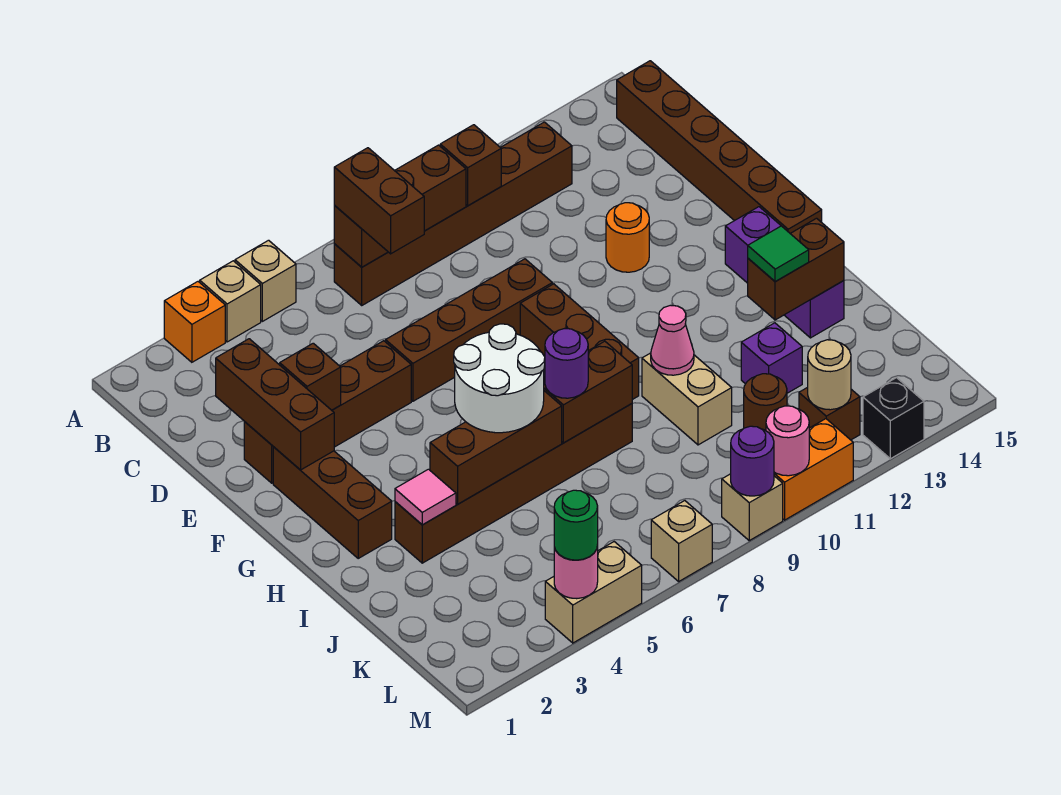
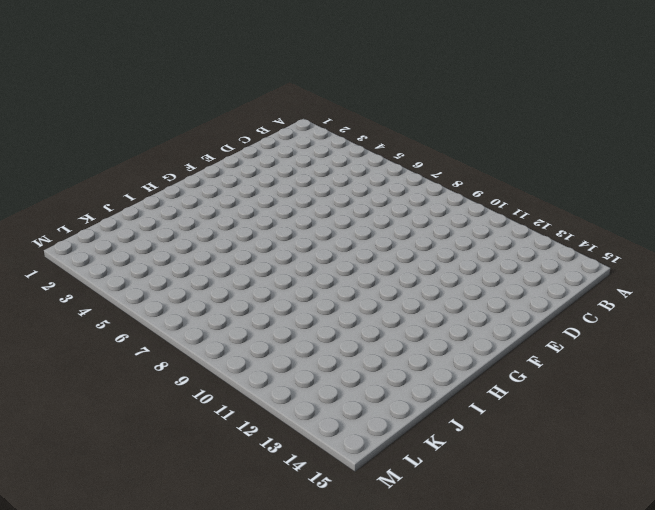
none -> orange brick A3 level 1
none -> tan brick A4 level 1
none -> tan brick A5 level 1
none -> brown brick B7:B12 level 1

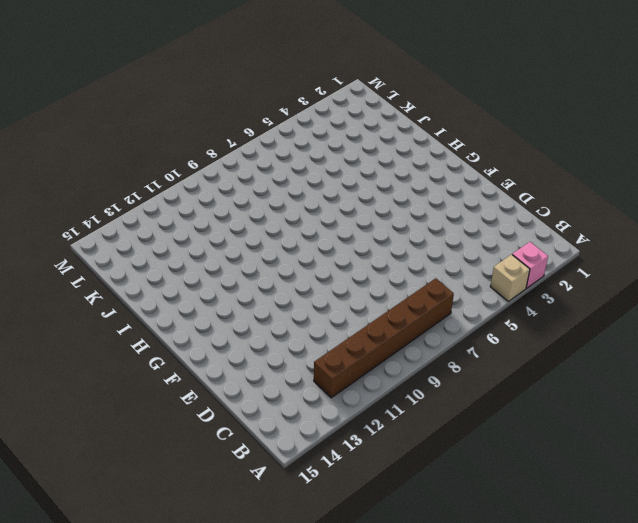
pink brick A3 level 1 -> orange brick A3 level 1
none -> tan brick A5 level 1
none -> brown brick B15:G15 level 1
none -> brown brick E2:E5 level 1
none -> brown brick E6:E9 level 1

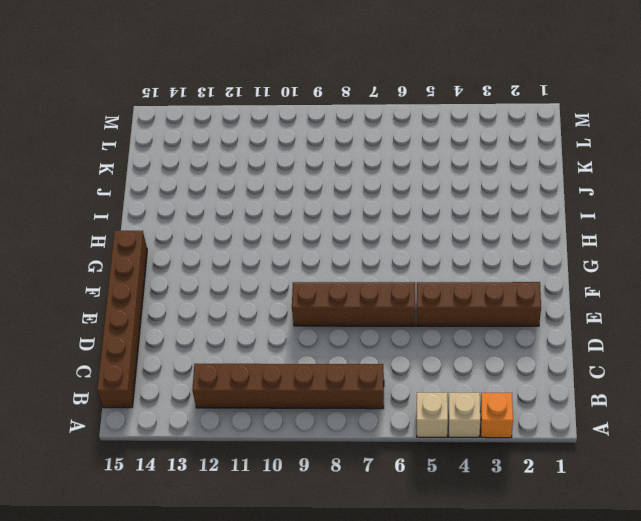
none -> orange round brick E12 level 1
none -> brown brick F2:H2 level 1
none -> brown brick F9:H9 level 1
none -> purple brick G14:I14 level 1

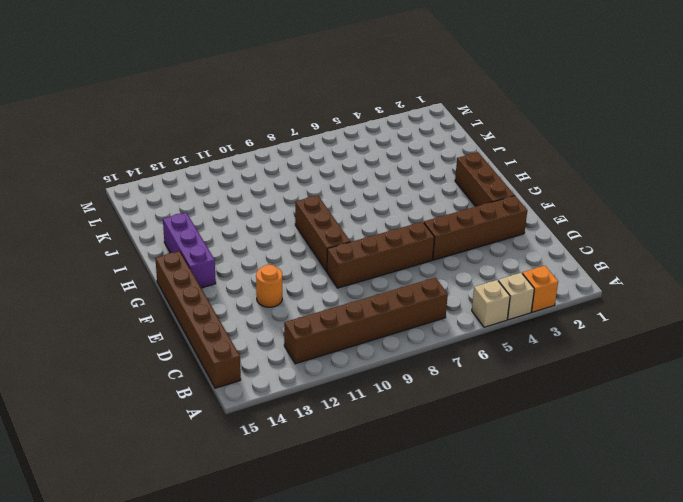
none -> brown brick I3:I8 level 1
none -> tan brick I10:J10 level 1
none -> purple brick J12 level 1
none -> brown round brick K11 level 1

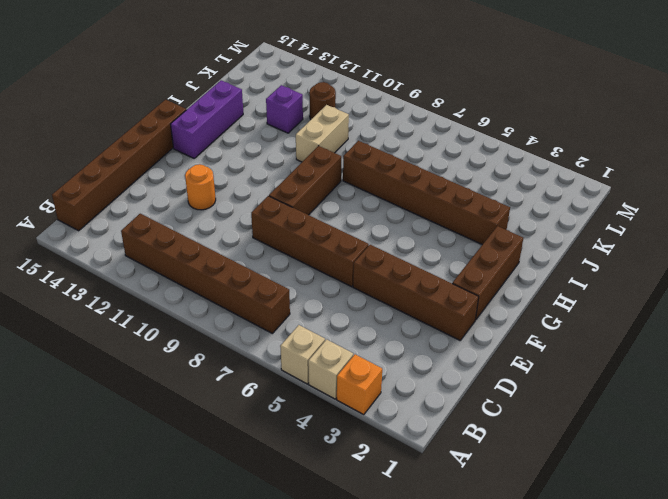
none -> brown brick L12 level 1
none -> tan brick M4:M5 level 1
none -> tan brick M7 level 1
none -> tan brick M9 level 1

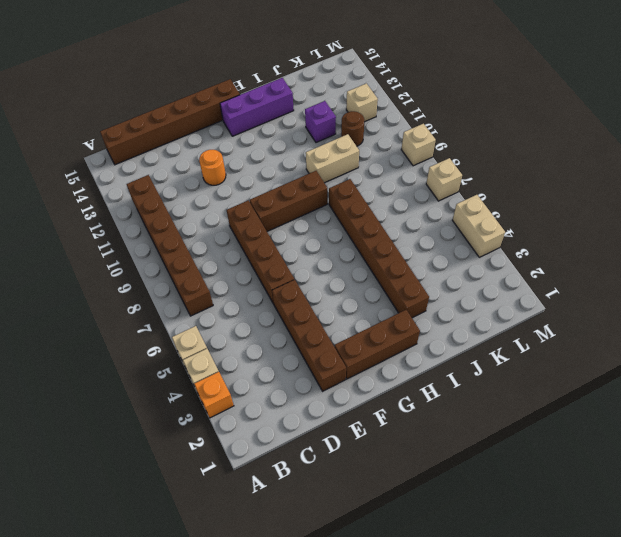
tan brick L12 level 1 -> brown brick L12 level 1
none -> orange brick M10:M11 level 1
none -> black brick M13 level 1
none -> brown brick B7:B9 level 2
none -> brown brick B10 level 2

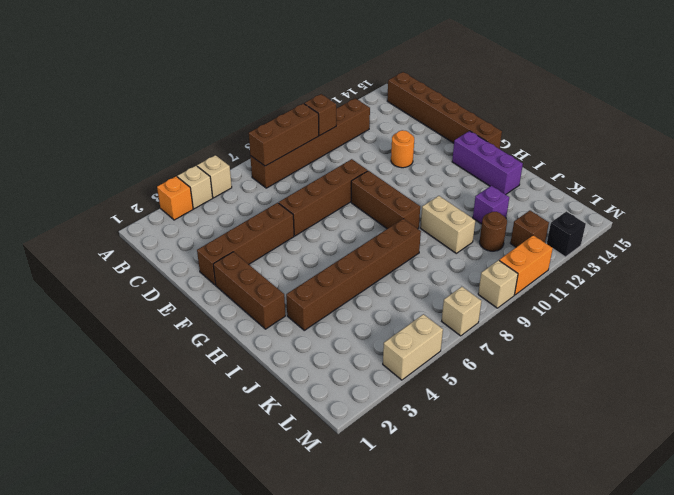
none -> brown brick D2:F2 level 2
none -> brown brick E3 level 2
none -> pink tile I3 level 2
none -> brown brick I4:I6 level 2

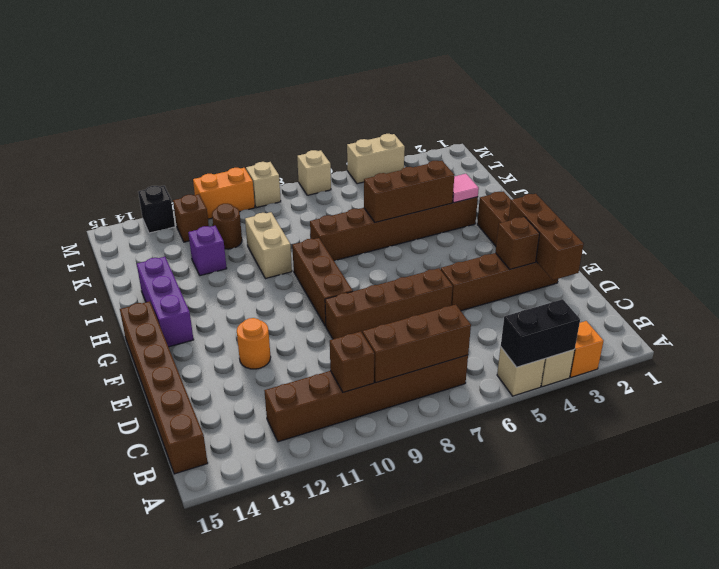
black brick A4:A5 level 2 -> none
none -> brown brick I7:I8 level 2
none -> pink cone I10 level 2
none -> brown brick I13:I14 level 2
none -> tan round brick L12 level 2

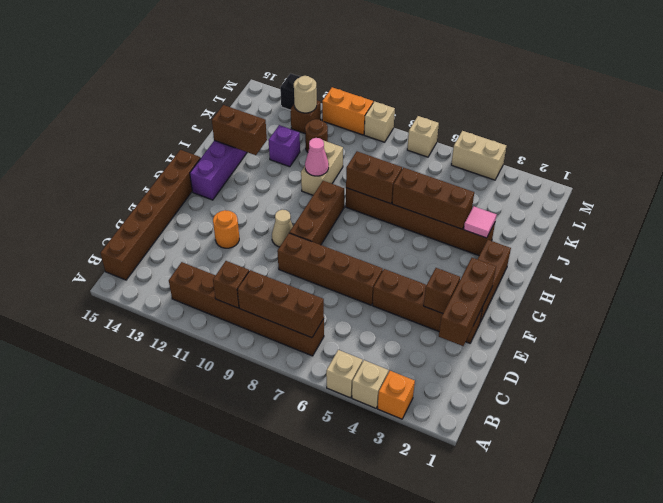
tan cone F10 level 1 -> none
none -> pink round brick M4 level 2
none -> purple round brick M9 level 2
none -> pink round brick M10 level 2
none -> brown brick B7:C7 level 3

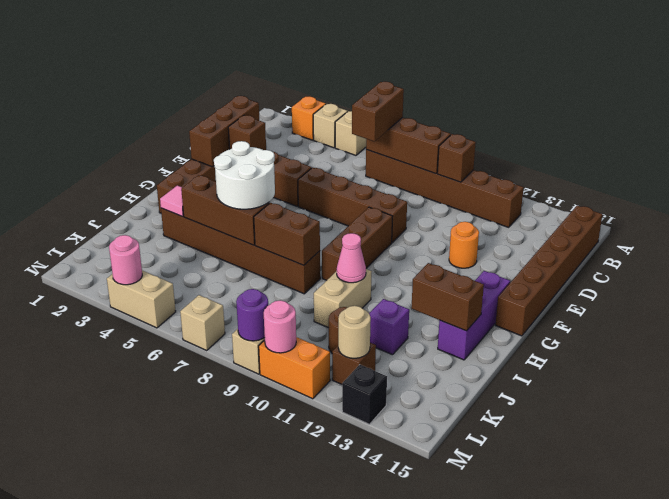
none -> purple round brick I7 level 3
none -> green tile I13 level 3
none -> green round brick M4 level 3

